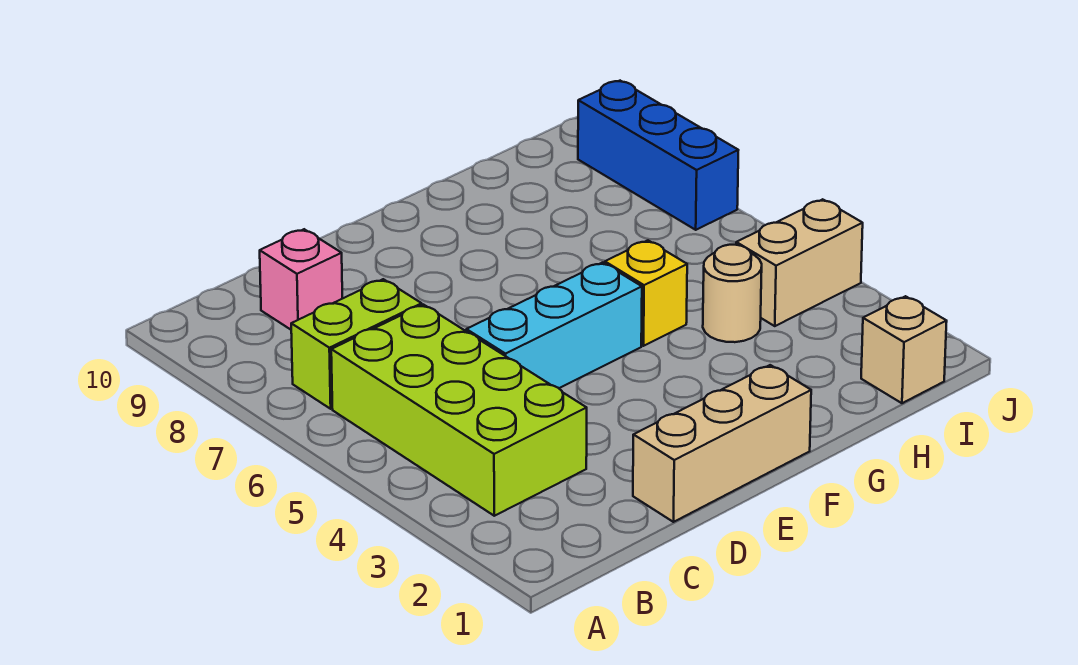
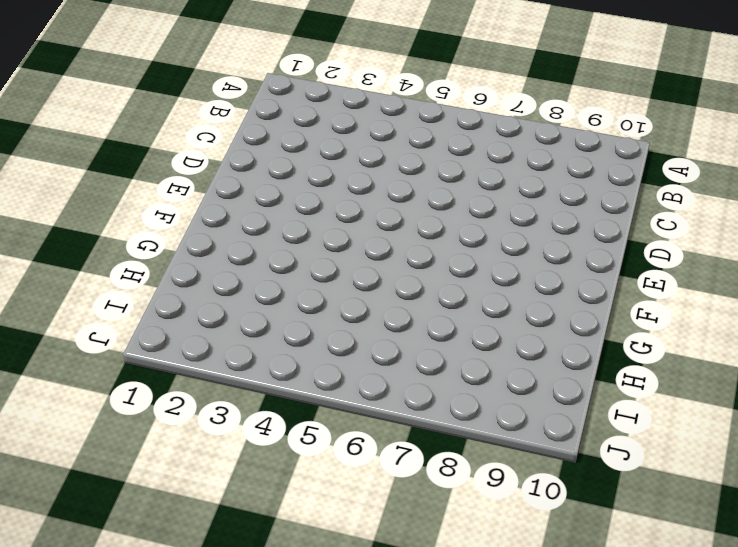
none -> lime brick B3:C6 level 1
none -> lime brick B7:C7 level 1

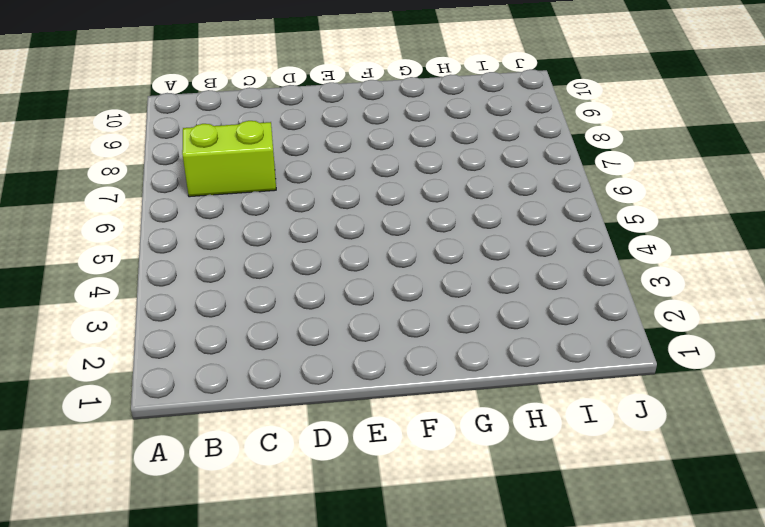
none -> lime brick B3:C6 level 1
none -> pink brick C9 level 1

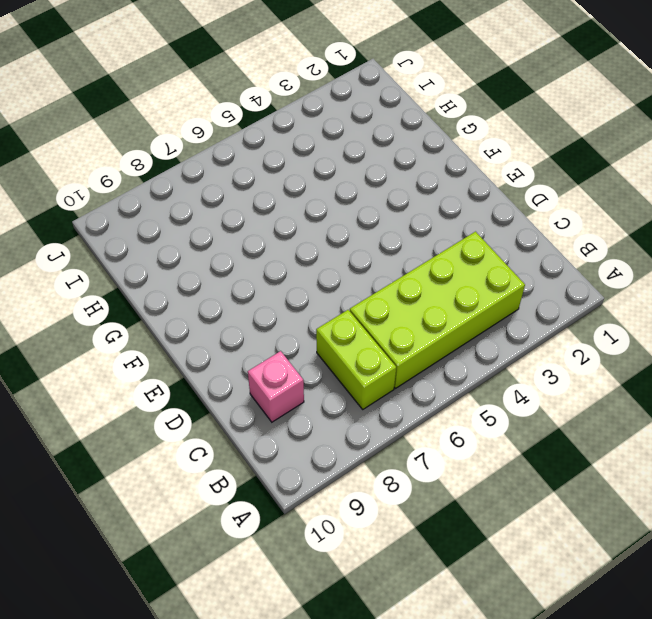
none -> tan brick D1:F1 level 1
none -> cyan brick D5:F5 level 1

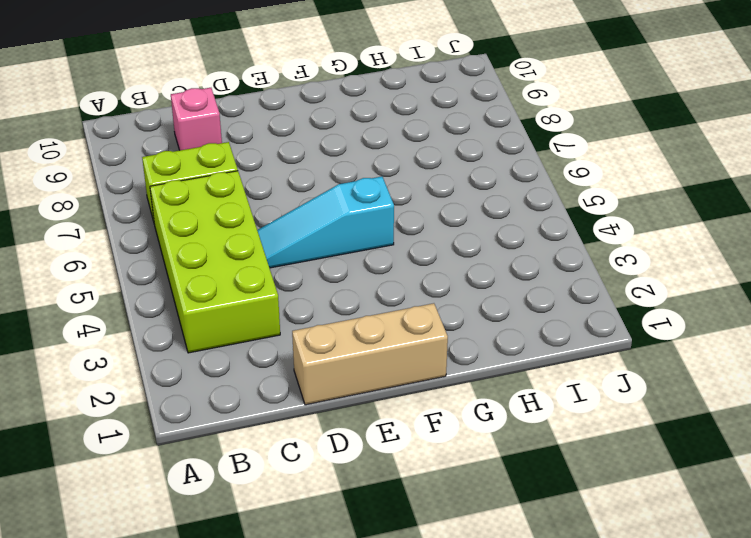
cyan slope D5:F5 level 1 top F -> cyan brick D5:F5 level 1
none -> yellow brick G5 level 1
none -> tan round brick H4 level 1

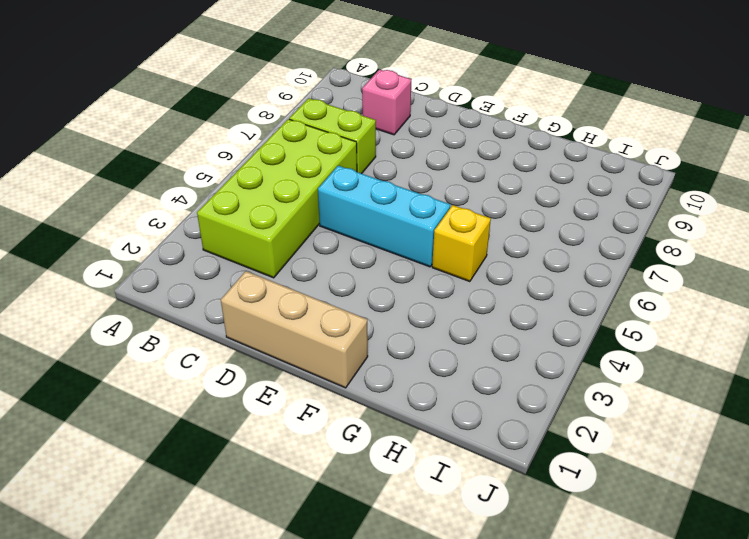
none -> tan round brick H4 level 1
none -> tan brick I1 level 1

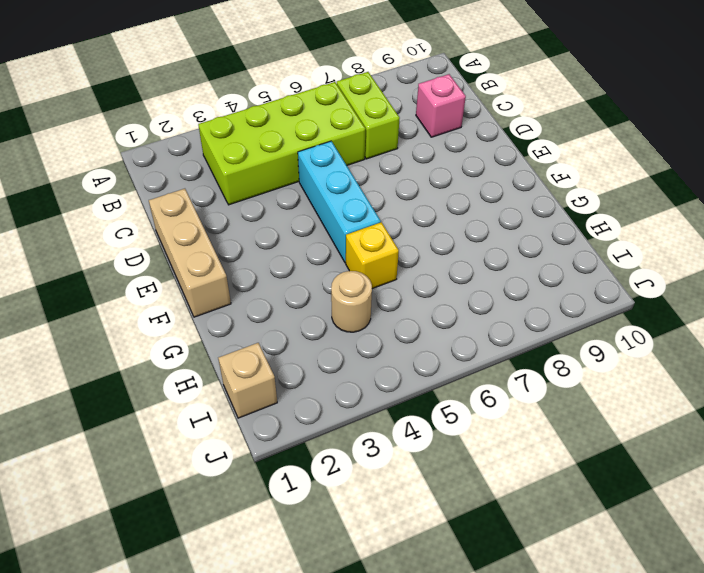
none -> tan brick I4:J4 level 1
none -> blue brick J7:J9 level 1

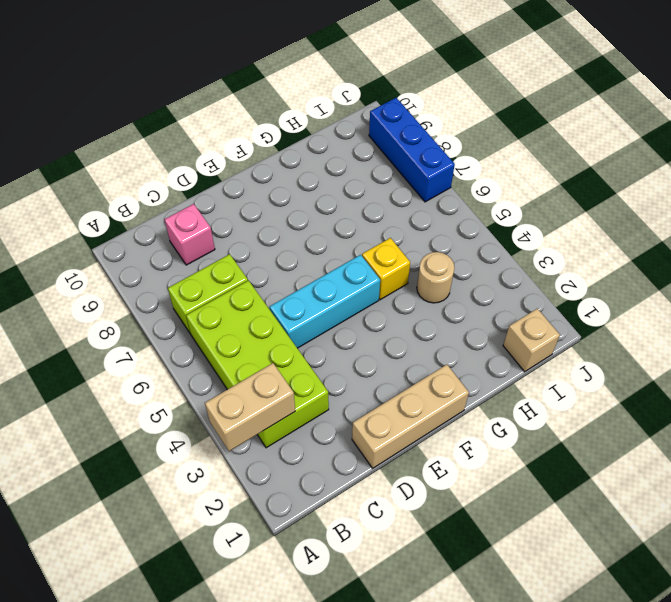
tan brick A3:B3 level 2 -> tan brick I4:J4 level 1

